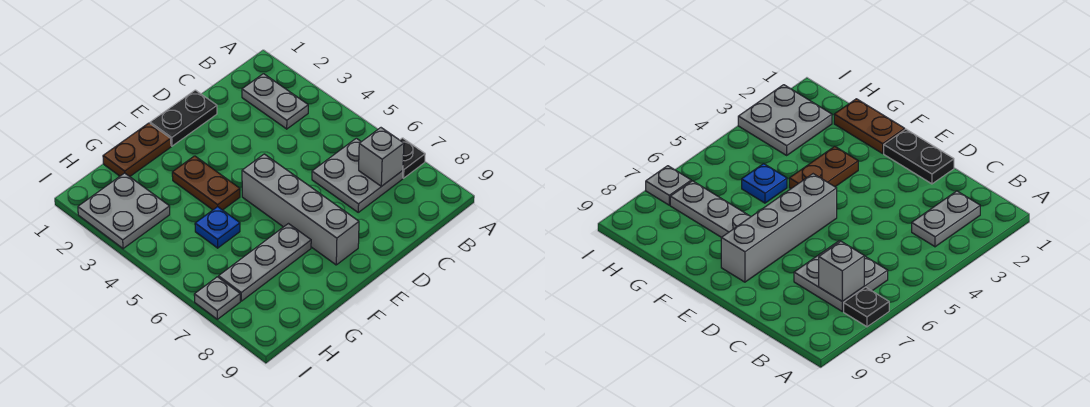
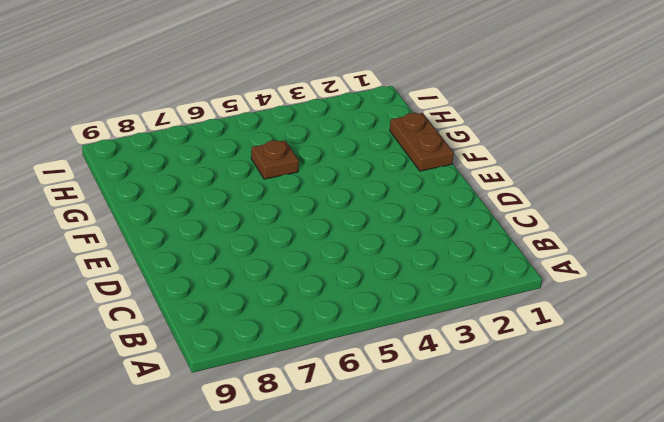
brown plate G5 level 1 -> blue plate G5 level 1
none -> black plate A7 level 1
none -> grey plate B2:B3 level 1
none -> grey plate B6:C7 level 1

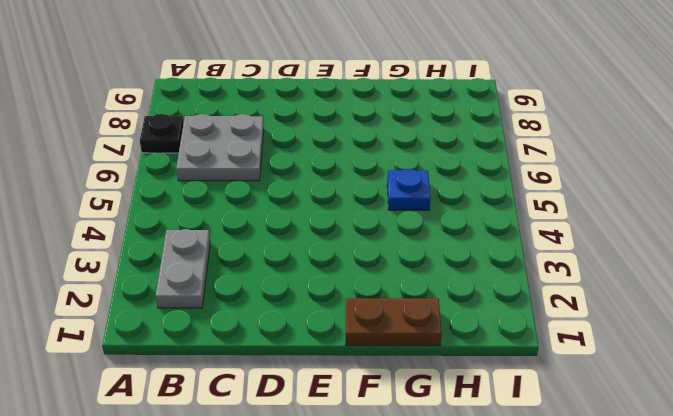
none -> black plate D1:E1 level 1
none -> grey brick E5:E8 level 1
none -> brown plate F3:F4 level 1

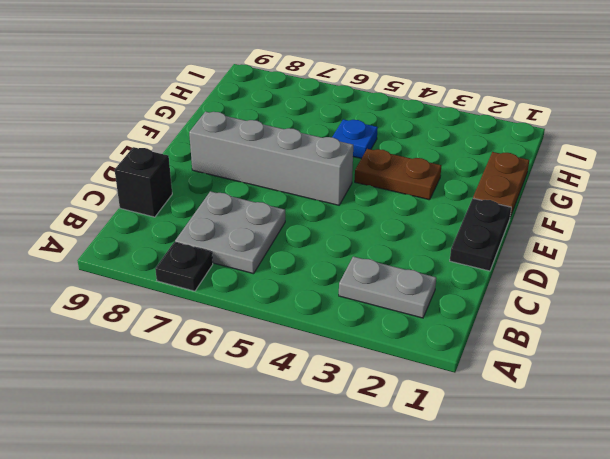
black brick C9 level 1 -> none
none -> grey plate F7:H7 level 1
none -> grey plate H2:I3 level 1
none -> grey plate I7 level 1

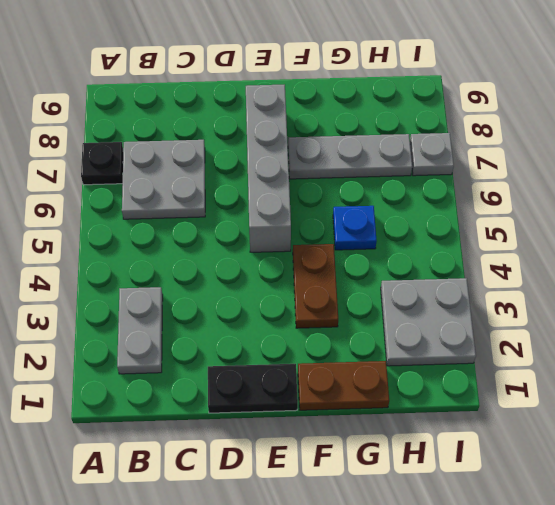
none -> grey brick B7 level 2

